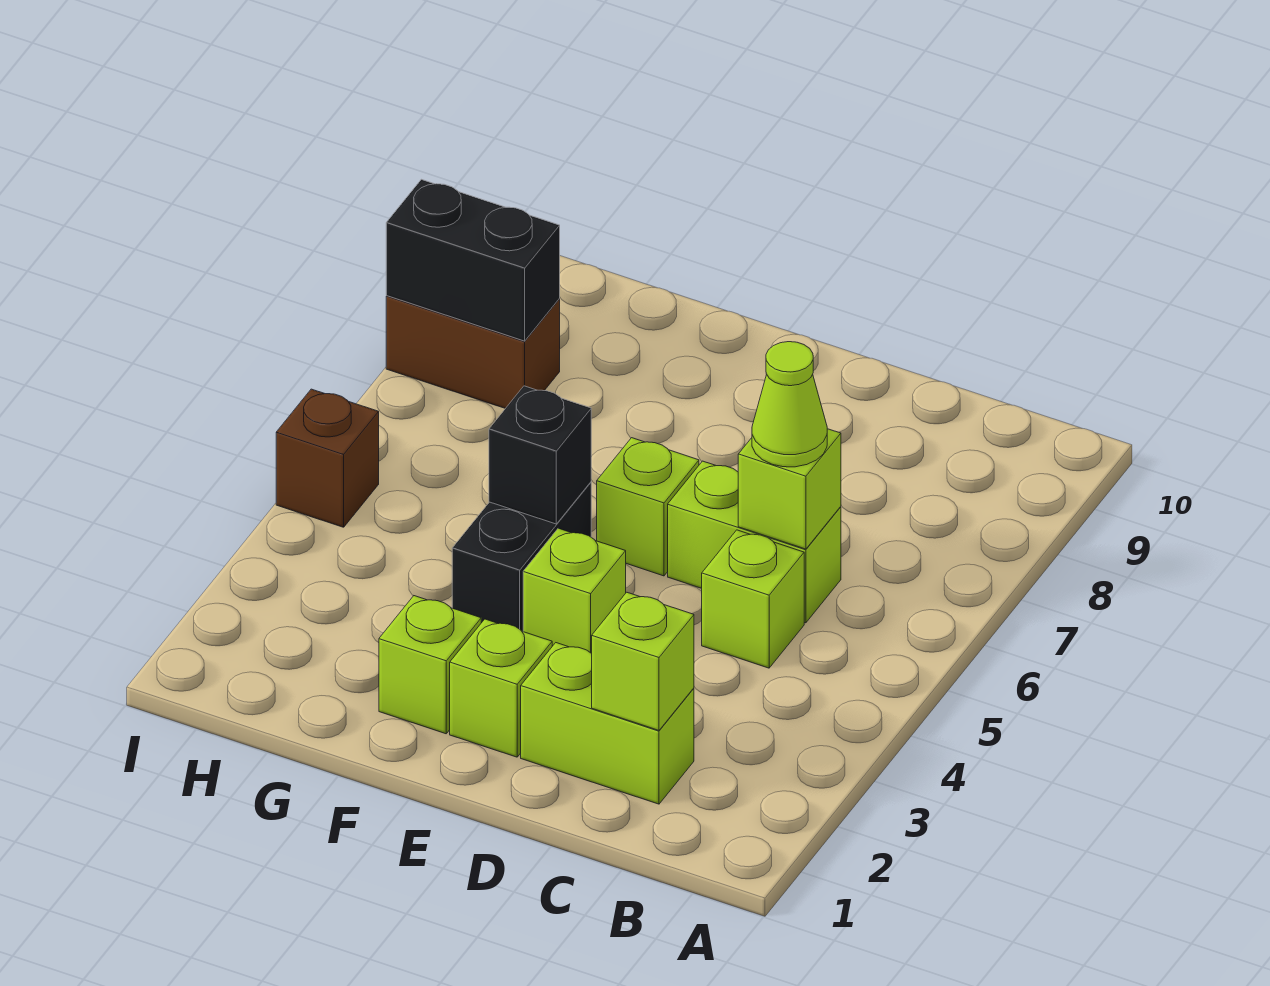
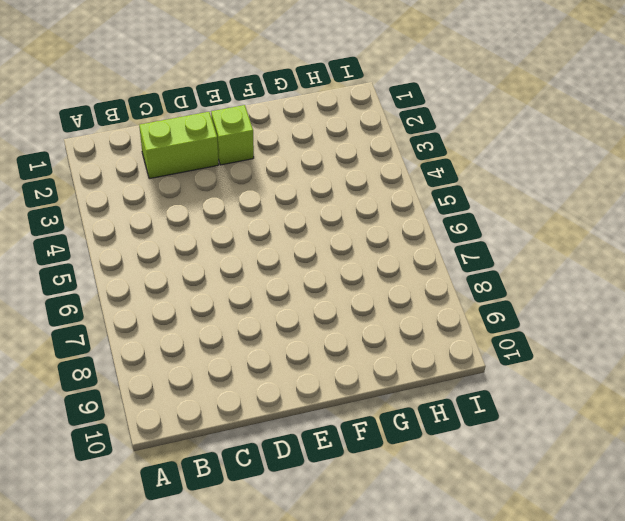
none -> lime brick C5 level 1
none -> lime brick C6:D6 level 1
none -> lime brick E4 level 1

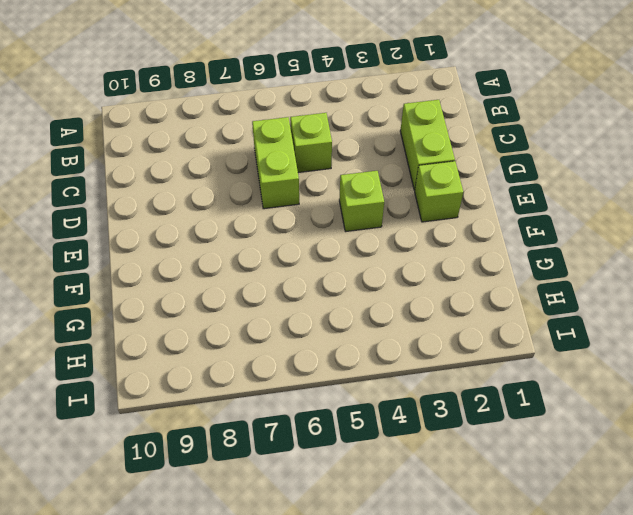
none -> lime brick E6 level 1
none -> lime brick F2 level 1
none -> black brick F4:F5 level 1

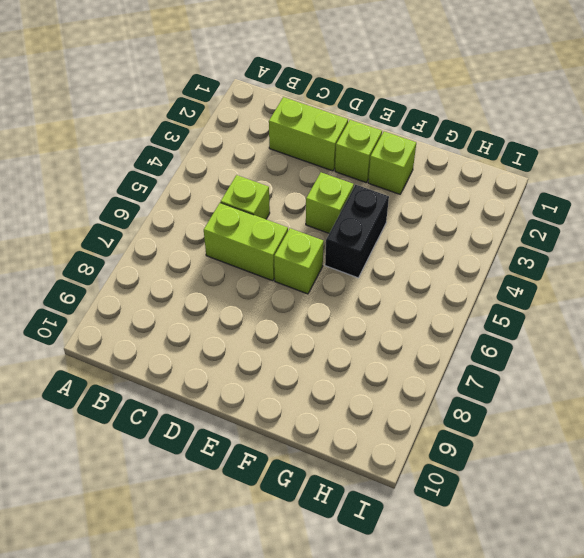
none -> brown brick H8:I8 level 1
none -> brown brick I5 level 1
none -> lime brick C2 level 2

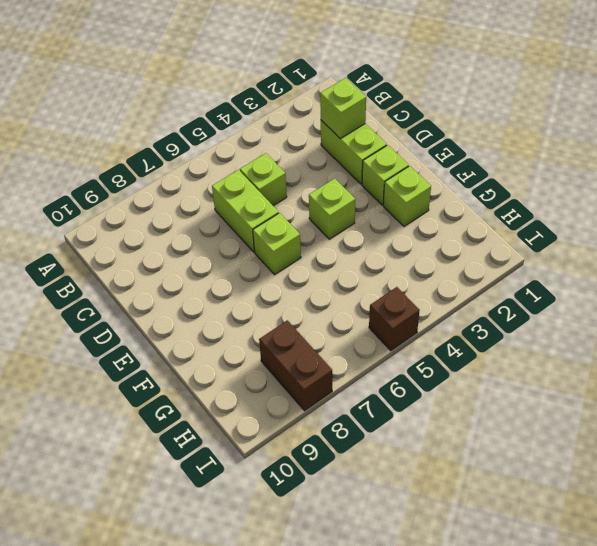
none -> black brick F4:F5 level 1
none -> lime brick C6 level 2
none -> black brick F5 level 2

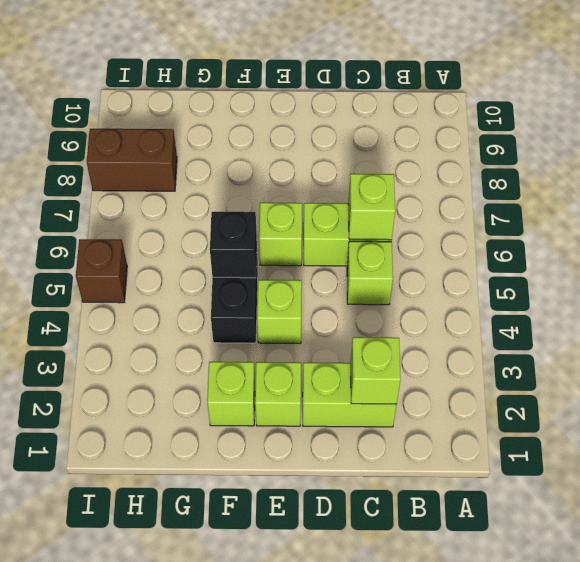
none -> black brick H8:I8 level 2
none -> lime cone C6 level 3

